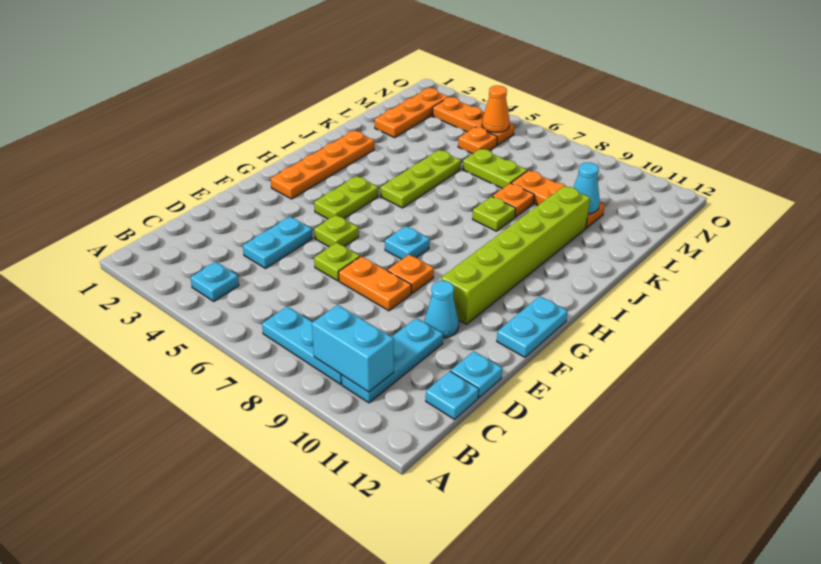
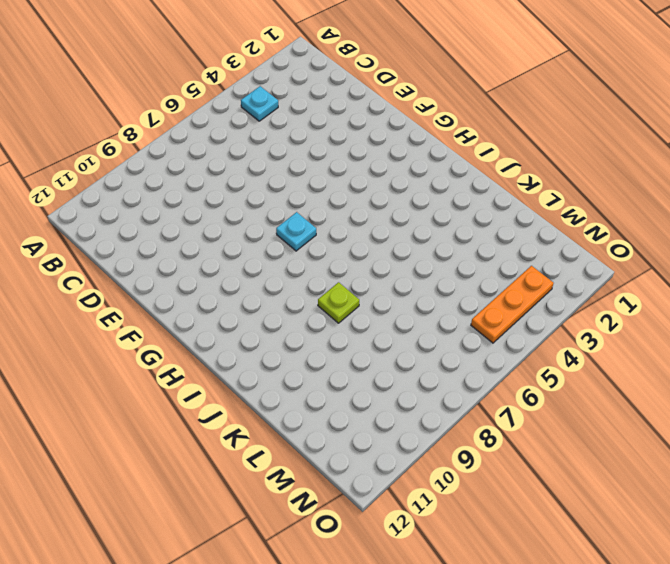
none -> cyan plate B7:B9 level 1
none -> cyan plate B10:D10 level 1
none -> cyan plate C12 level 1

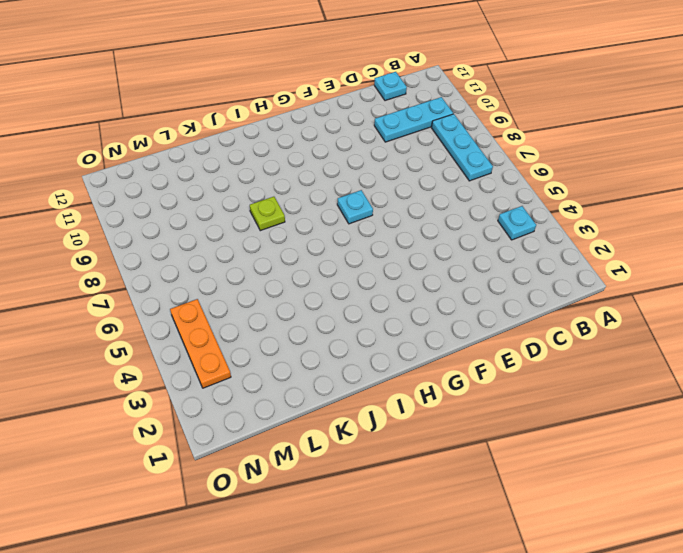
none -> cyan plate D4:E4 level 1
none -> cyan plate D12 level 1
none -> lime plate E6 level 1

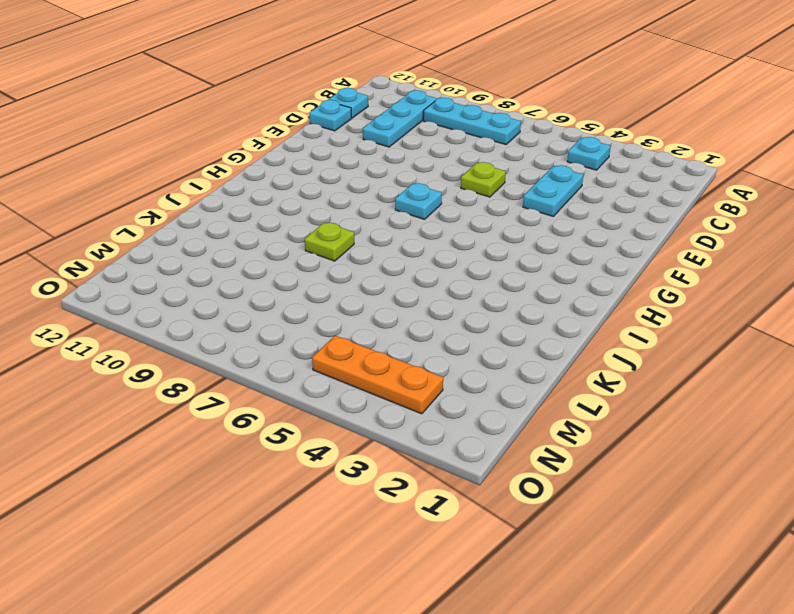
none -> orange plate E7:E8 level 1
none -> cyan cone E10 level 1
none -> lime plate F5 level 1

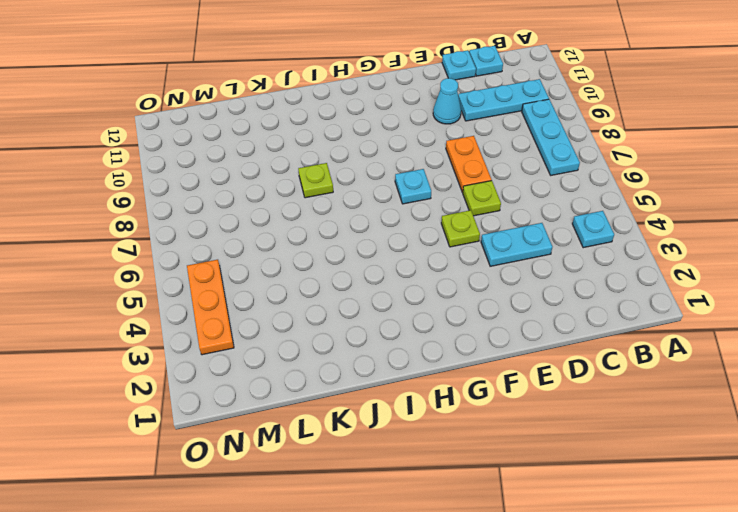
none -> orange plate F8 level 1
none -> lime brick F10:K10 level 1
none -> cyan plate F12:G12 level 1

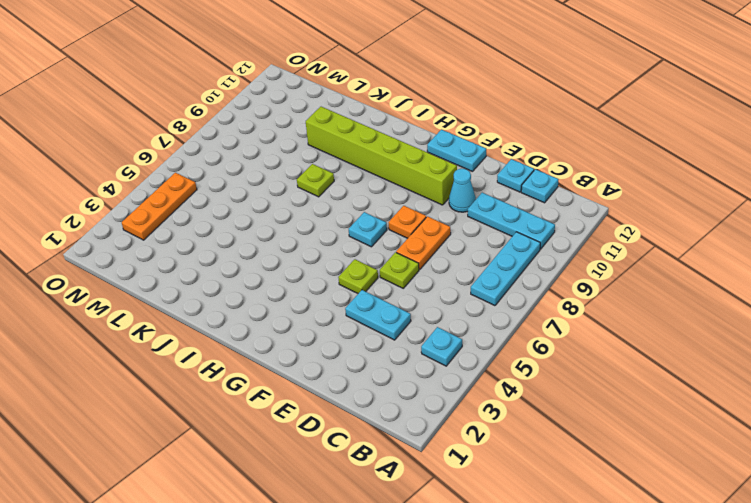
none -> orange plate G2:J2 level 1
none -> lime plate G4:H4 level 1
none -> lime plate I5:K5 level 1

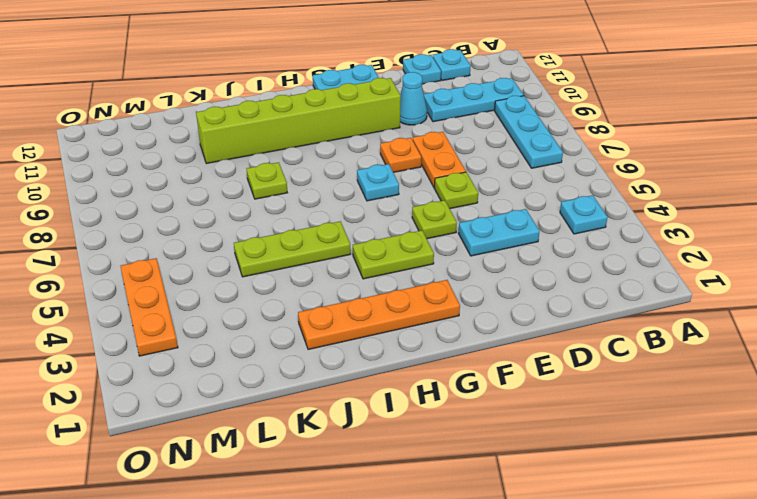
none -> orange plate K8 level 1
none -> orange plate L2:N2 level 1
none -> lime plate L6:L7 level 1

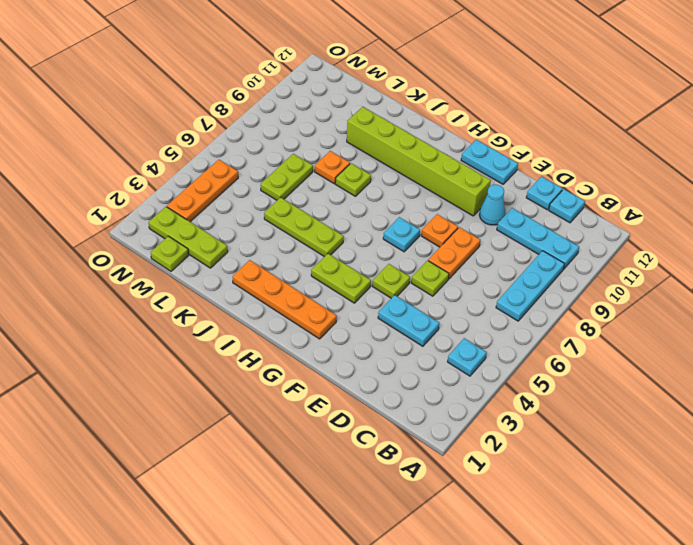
lime plate L2:N2 level 1 -> orange plate L2:N2 level 1
lime plate M1 level 1 -> none
none -> orange plate L8:L10 level 1
none -> orange plate M5 level 1
none -> cyan brick B9:B10 level 2

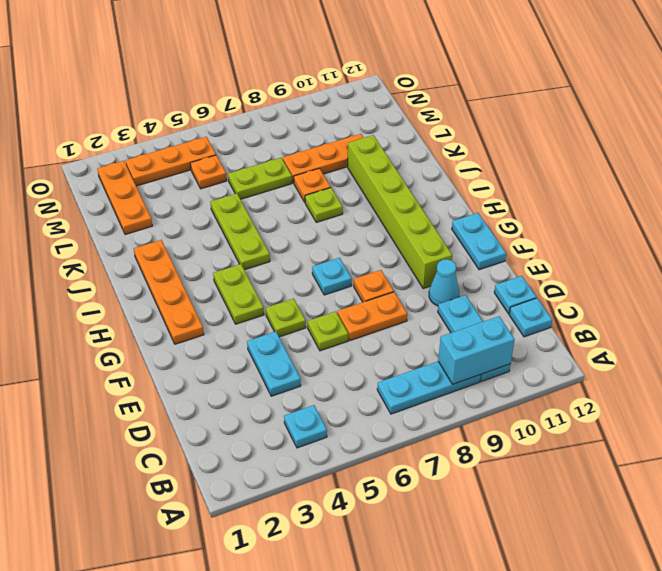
none -> cyan cone L10 level 2
none -> orange cone N5 level 2

